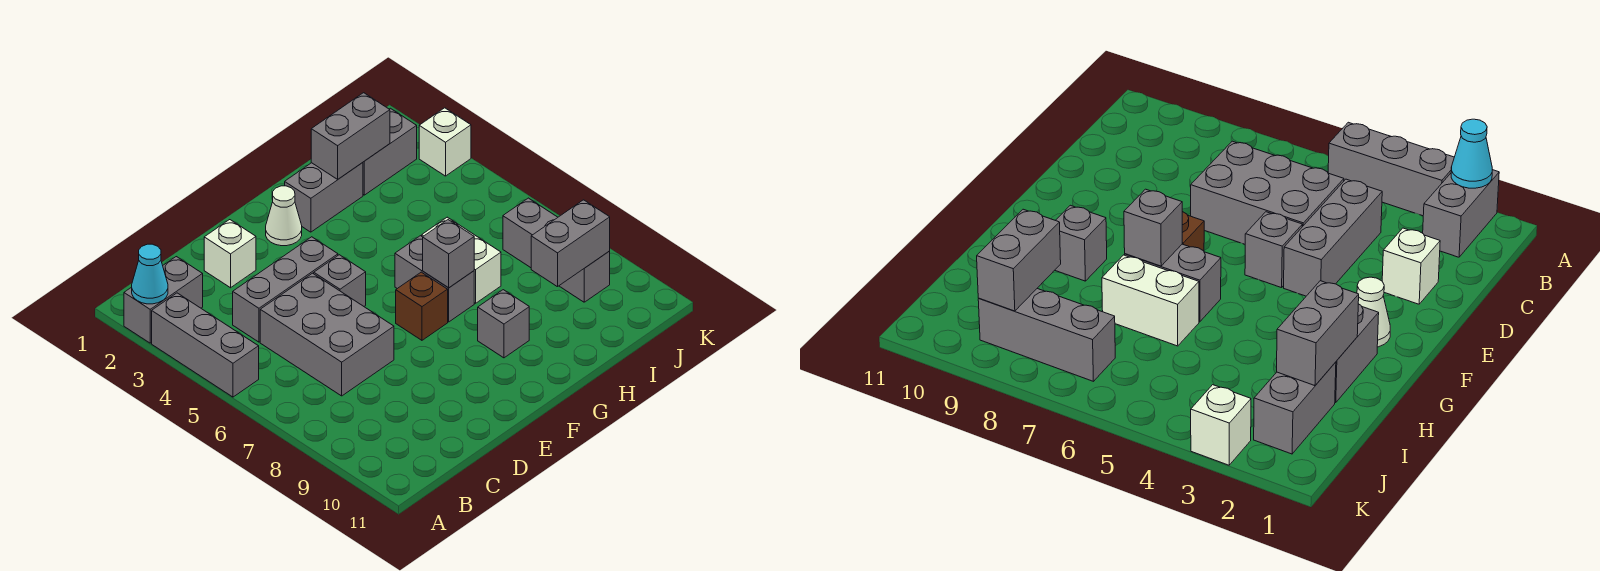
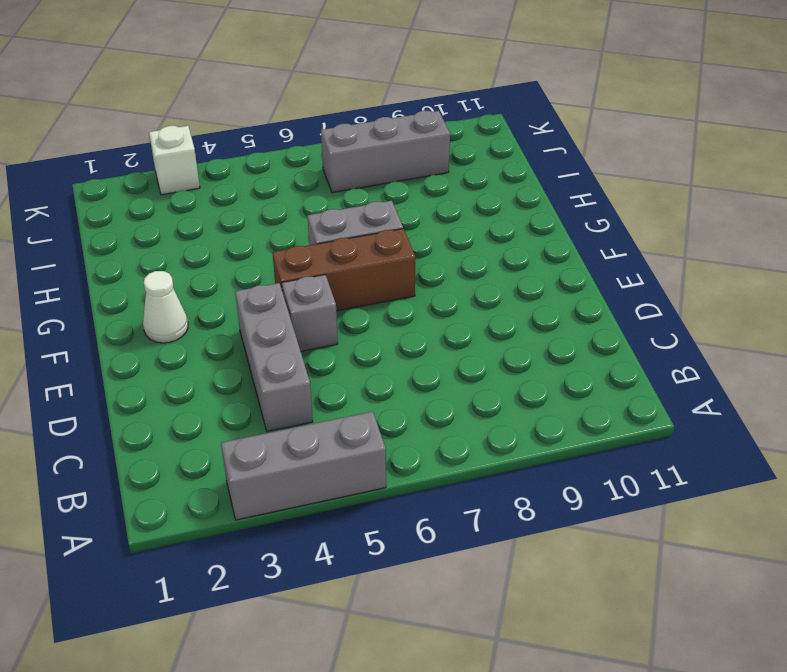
brown brick F5:F7 level 1 -> brown brick F7 level 1
none -> grey brick A2:B2 level 1
none -> grey brick C5:D7 level 1
none -> white brick D2 level 1

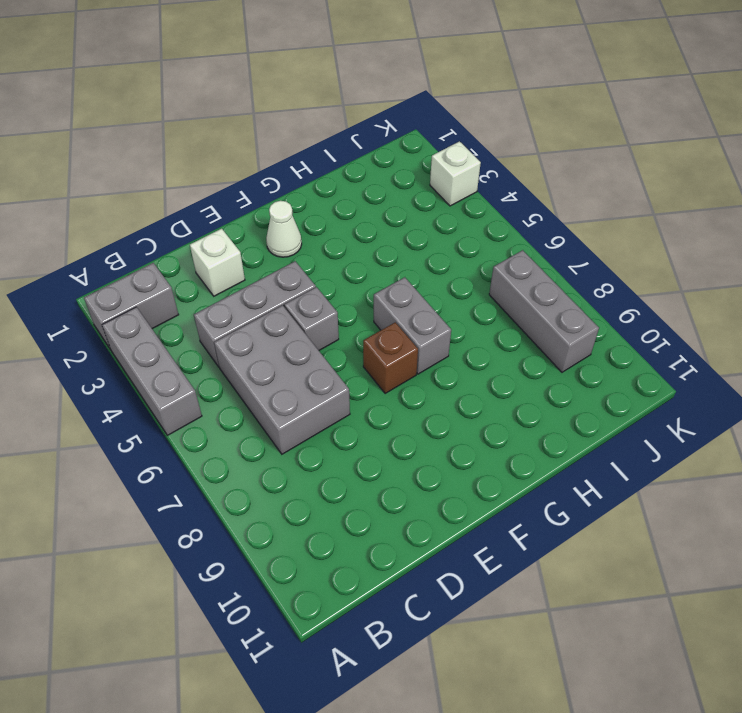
none -> grey brick G2:H2 level 1
none -> grey brick G9 level 1
none -> white brick H6:H7 level 1

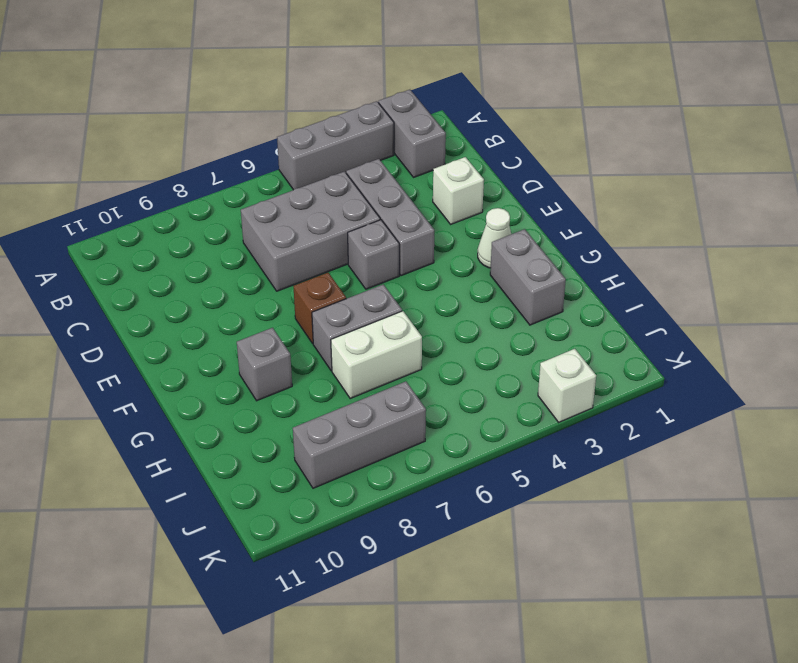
none -> grey brick I2:J2 level 1
none -> cyan cone A2 level 2
none -> grey brick G7 level 2

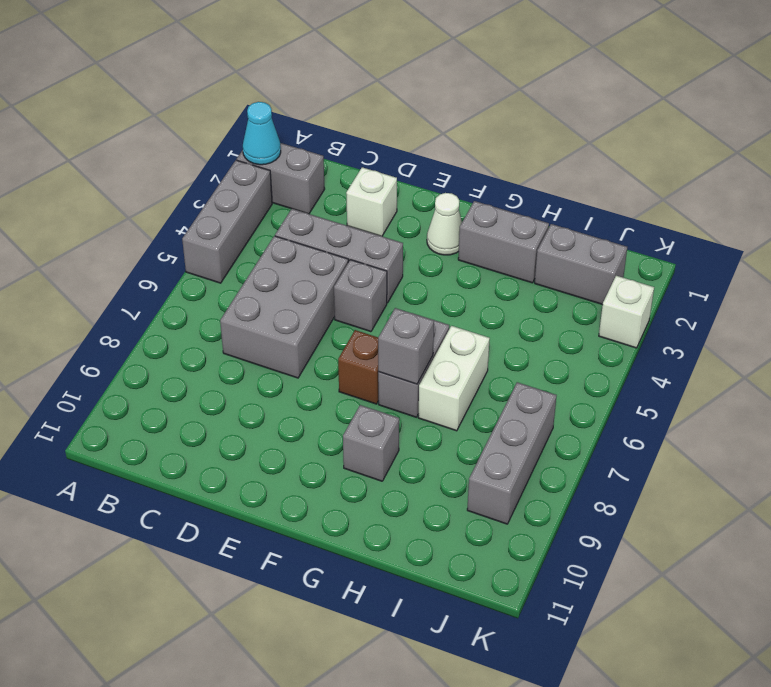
none -> grey brick H2:I2 level 2
none -> grey brick I9:J9 level 2

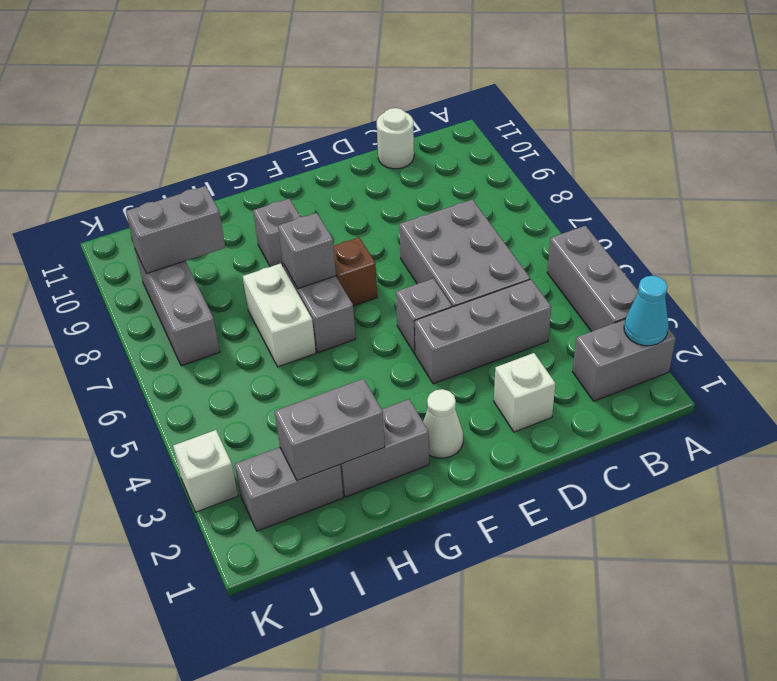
white round brick C11 level 1 -> none

